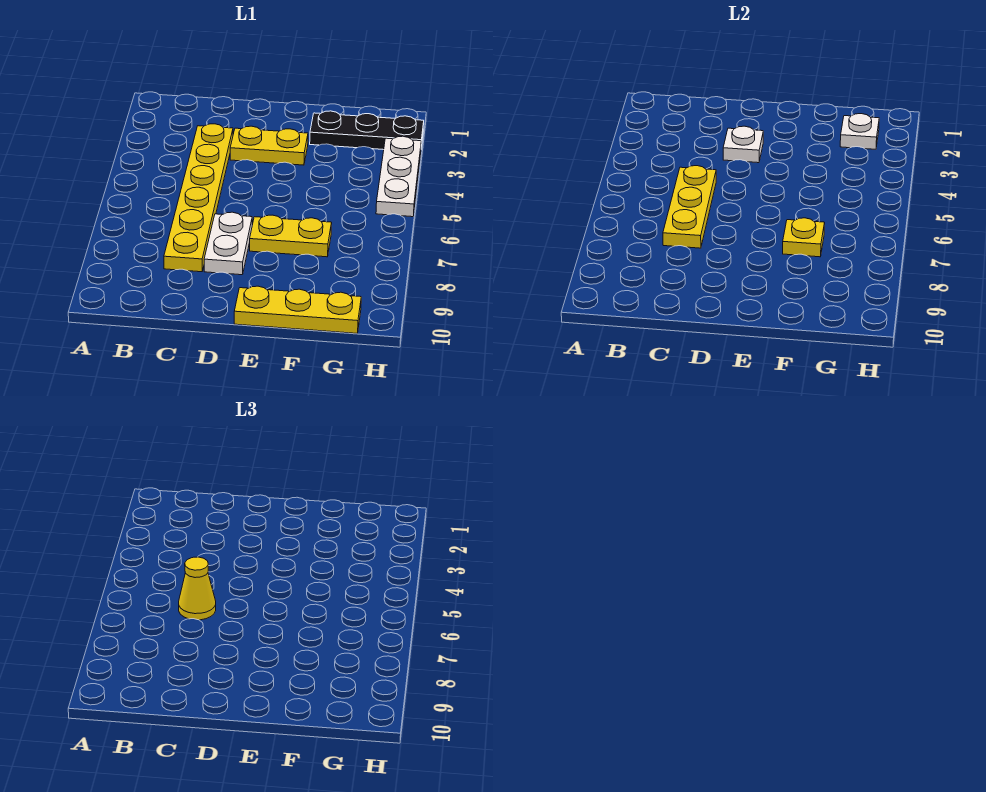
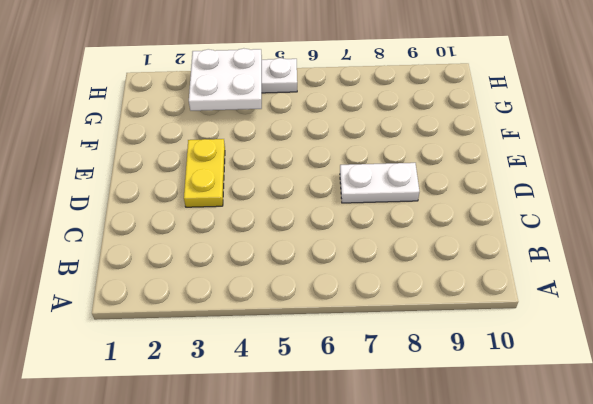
white plate G3:H4 level 2 -> none
none -> yellow plate C3:C8 level 1
none -> yellow plate E7:F7 level 1
none -> yellow plate E10:G10 level 1

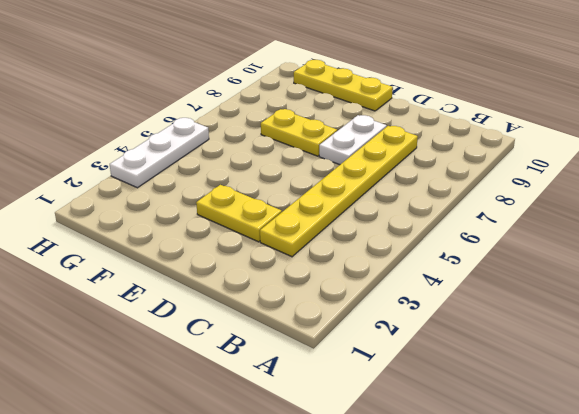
none -> black plate F2:H2 level 1
none -> yellow plate C5:C7 level 2
none -> white plate D3 level 2

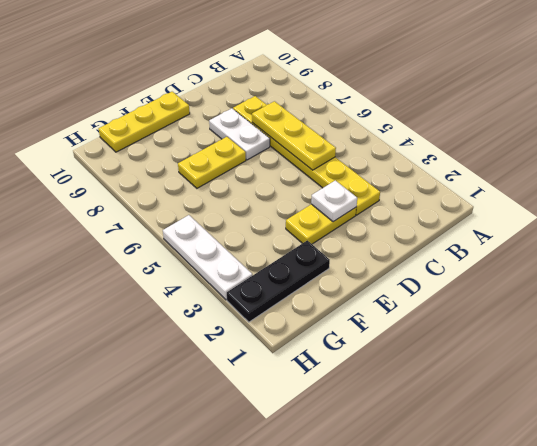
none -> yellow plate F7 level 2
none -> white plate G2 level 2
none -> yellow cone C6 level 3

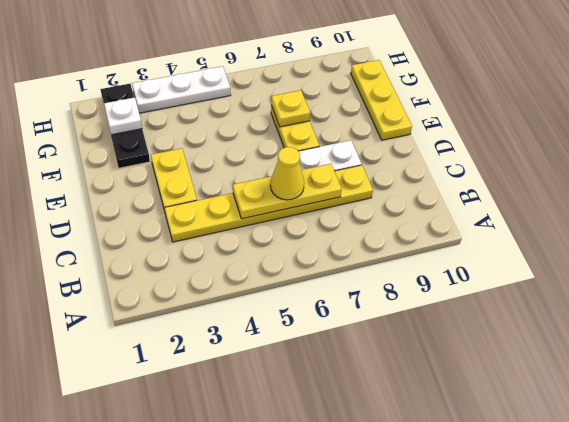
none -> white plate D3 level 2

